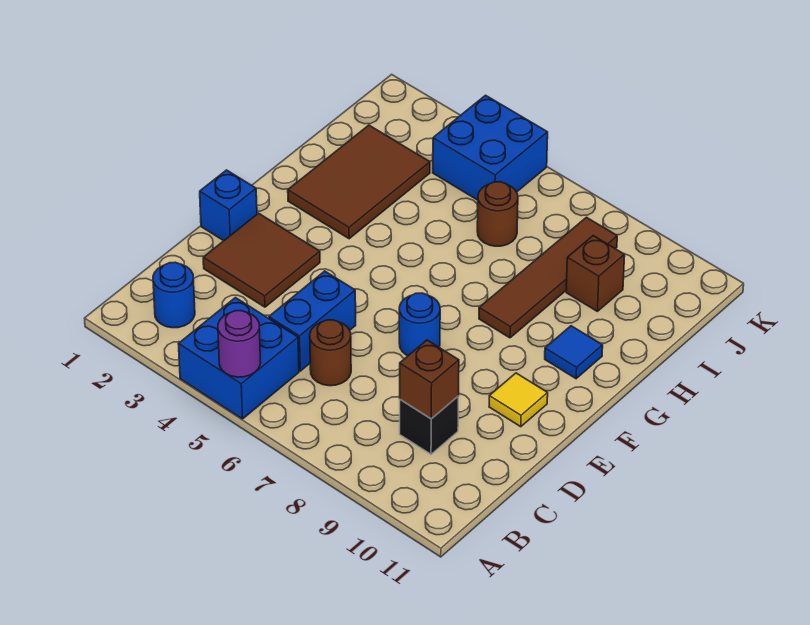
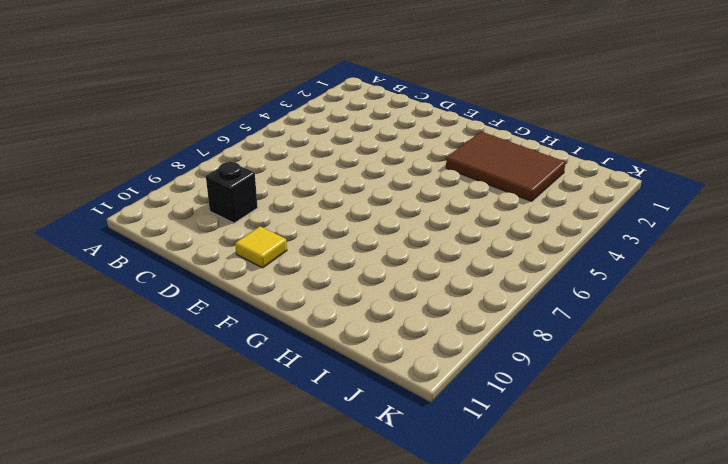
none -> blue brick A4:B5 level 1
none -> blue round brick B2 level 1
none -> blue brick C5:D5 level 1

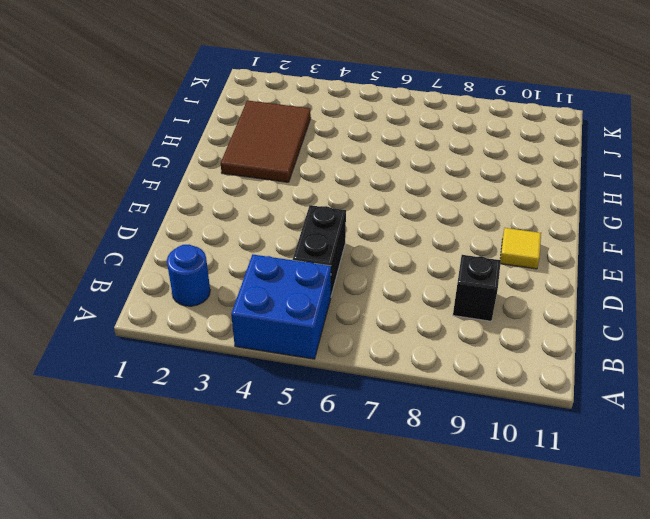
black brick C5:D5 level 1 -> blue brick C5:D5 level 1
none -> brown round brick C6 level 1
none -> brown tile D2:E3 level 1
none -> blue brick E1 level 1

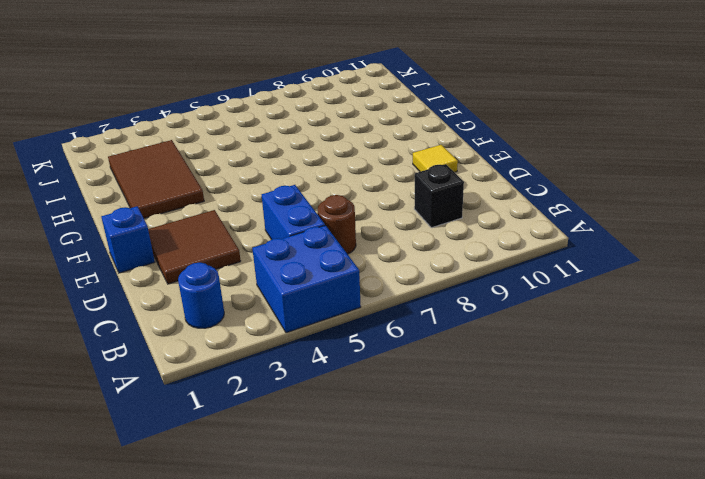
none -> blue round brick E7 level 1
none -> brown tile G8:J8 level 1
none -> blue tile G10 level 1

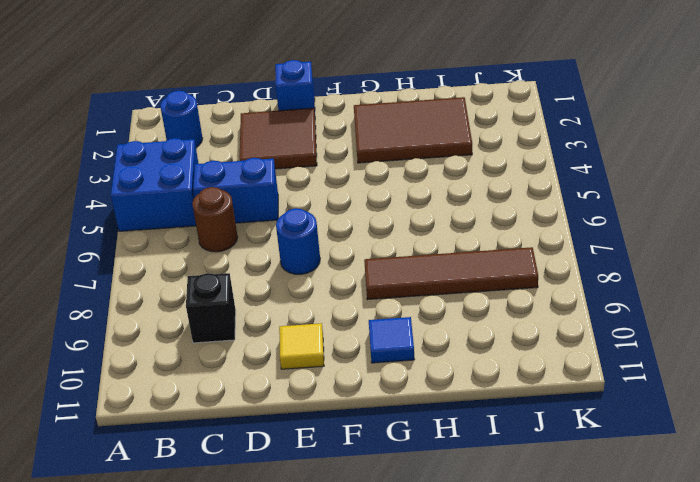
none -> brown round brick I6 level 1
none -> brown brick I9 level 1
none -> blue brick J4:K5 level 1

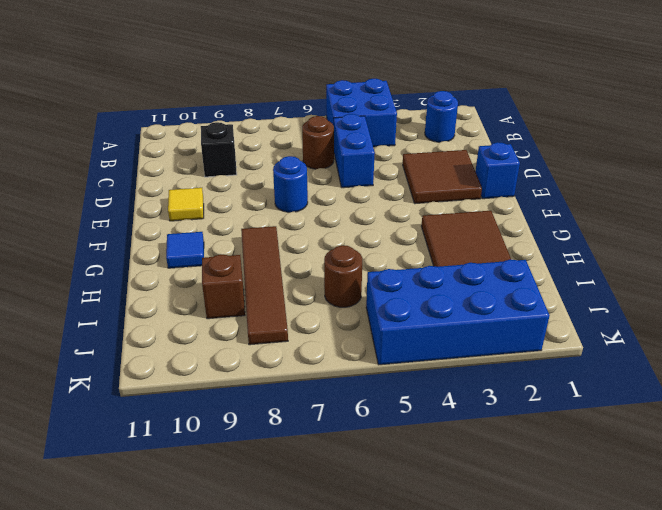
blue brick J2:K5 level 1 -> blue brick J4:K5 level 1
none -> purple round brick A5 level 2
none -> brown brick C9 level 2

